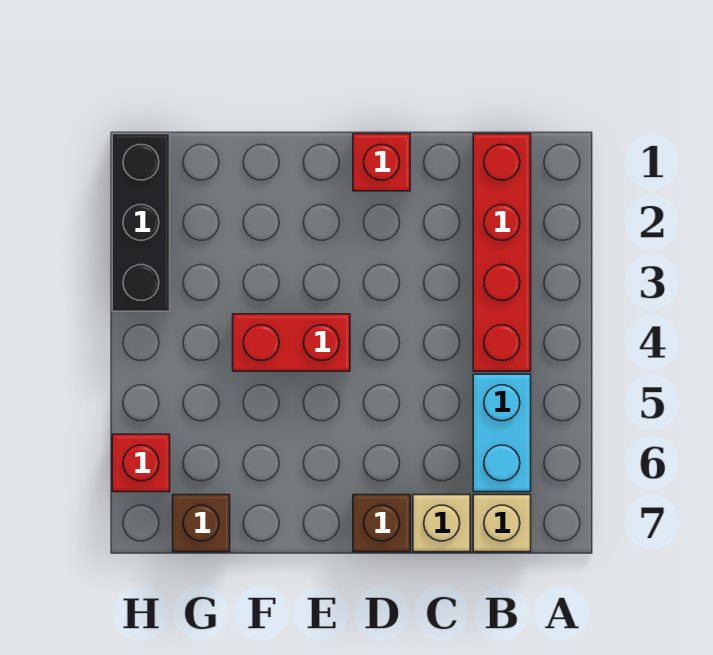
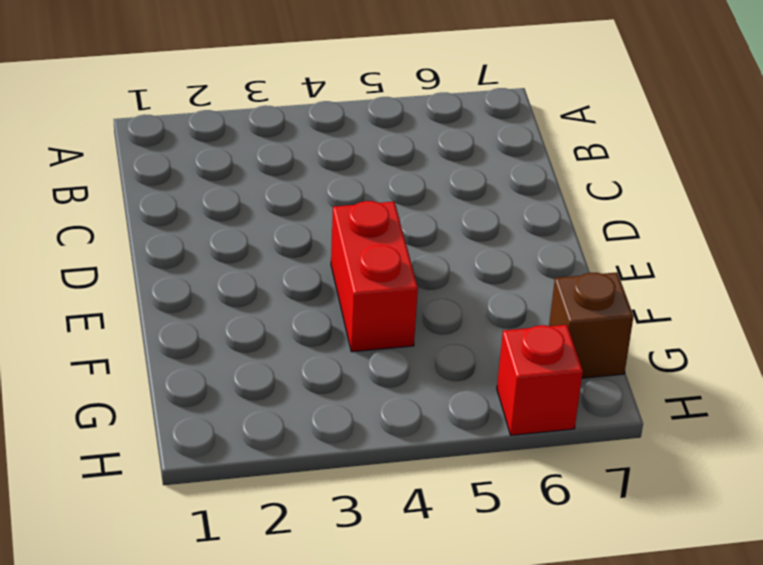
none -> red brick B1:B4 level 1
none -> cyan brick B5:B6 level 1

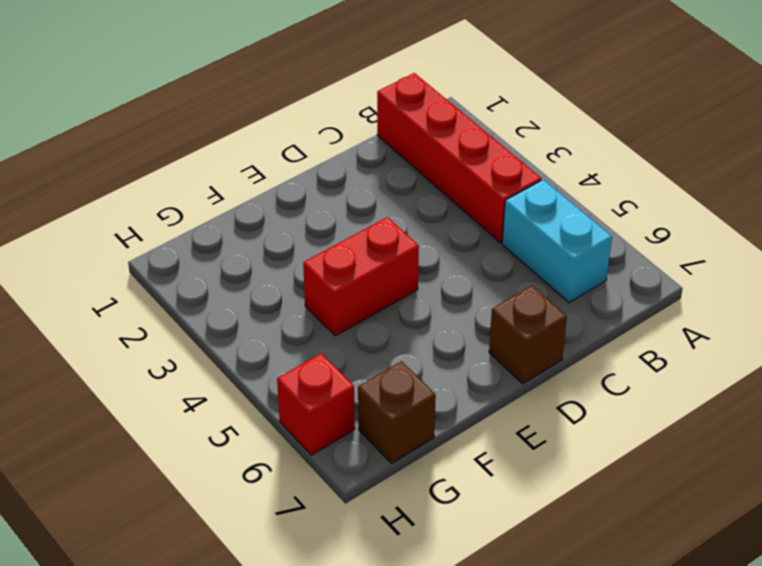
none -> tan brick B7 level 1
none -> tan brick C7 level 1

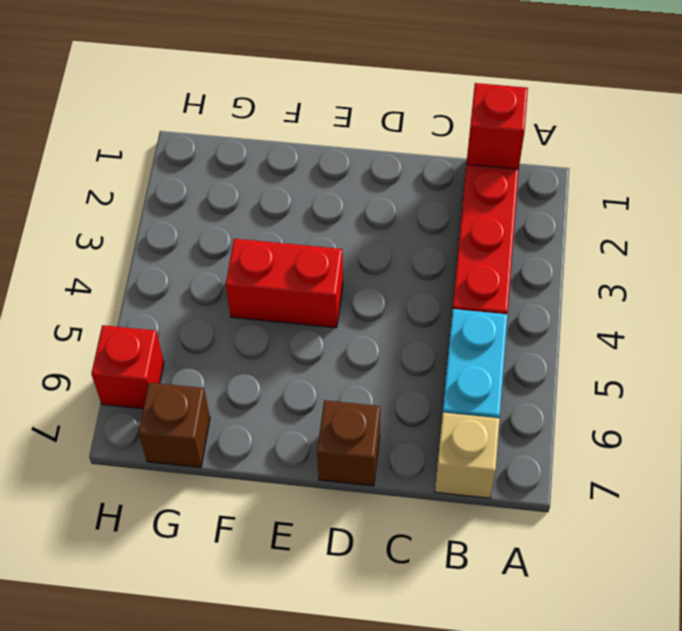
red brick B1 level 2 -> red brick D1 level 1
none -> tan brick C7 level 1
none -> black brick H1:H3 level 1

